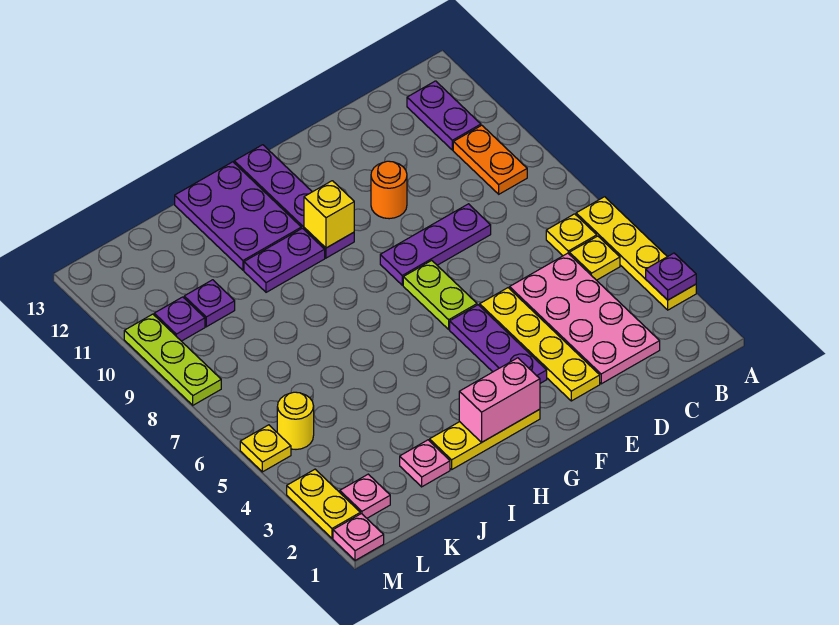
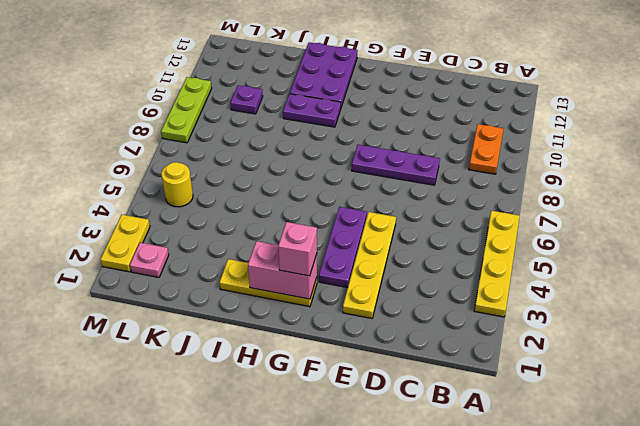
pink brick G2 level 3 -> none
none -> yellow plate B5 level 1
none -> yellow plate B6 level 1
none -> purple plate B11:B12 level 1

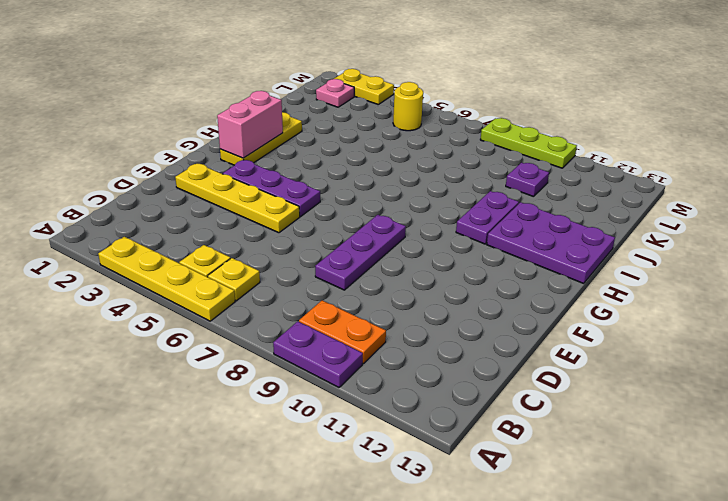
purple plate A9:A10 level 1 -> purple plate B11:B12 level 1
none -> pink plate C2:D5 level 1
none -> orange round brick E10 level 1
none -> lime plate F6:F7 level 1

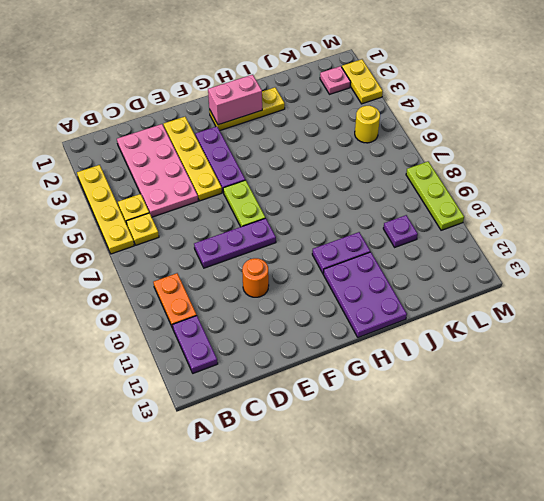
none -> purple plate G10:G13 level 1
none -> pink plate J2 level 1
none -> purple plate L10 level 1

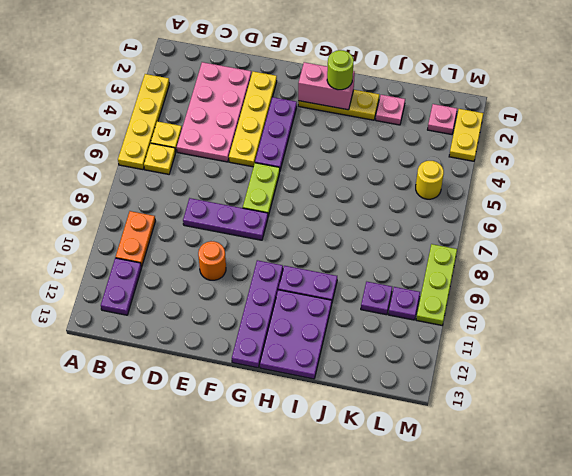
lime round brick H2 level 3 -> none
none -> pink plate M1 level 1
none -> yellow plate M5 level 1
none -> purple plate A3 level 2

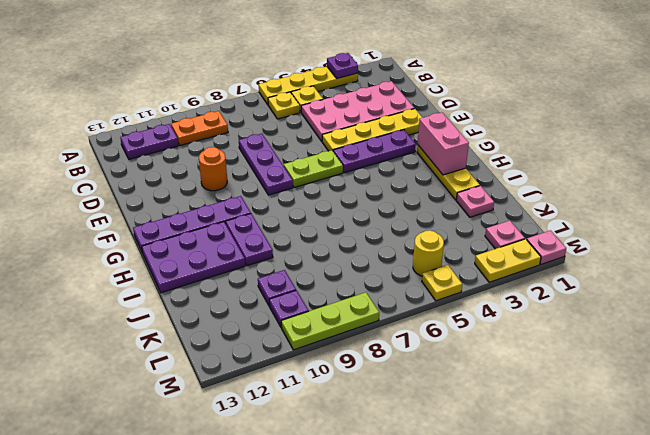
none -> yellow brick G10 level 2

